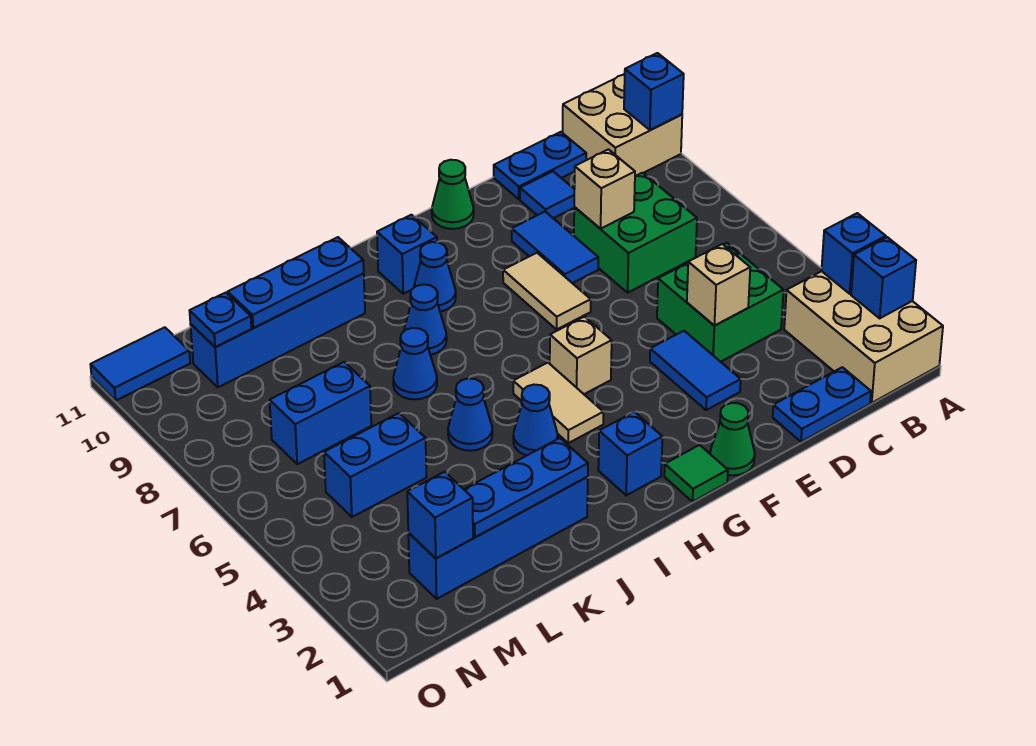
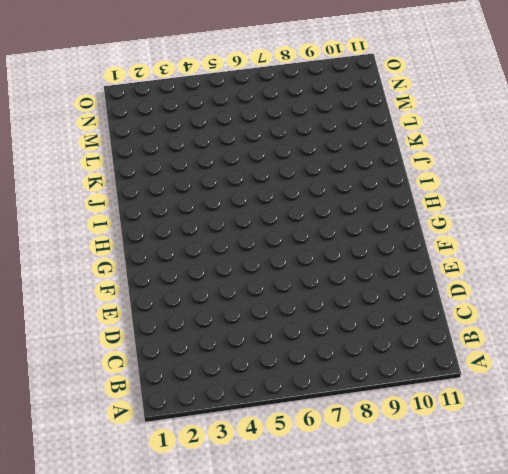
none -> tan brick A1:B3 level 1
none -> tan brick A10:B11 level 1
none -> blue plate C1:D1 level 1
none -> green brick C4:D5 level 1

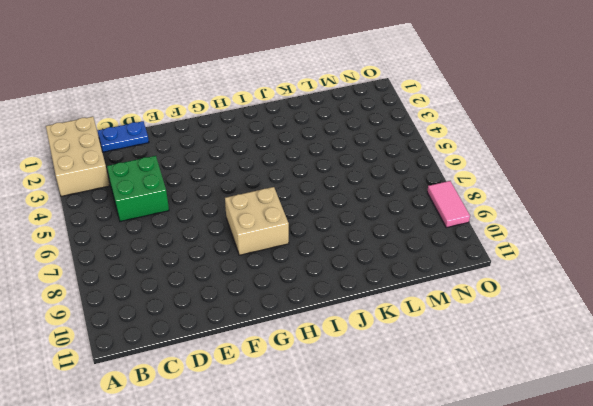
tan brick G7:H8 level 1 -> tan brick A10:B11 level 1
pink tile O8:O9 level 1 -> none
none -> green brick C7:D8 level 1
none -> blue plate C11:D11 level 1
none -> blue tile D10 level 1
none -> blue tile E3:E4 level 1

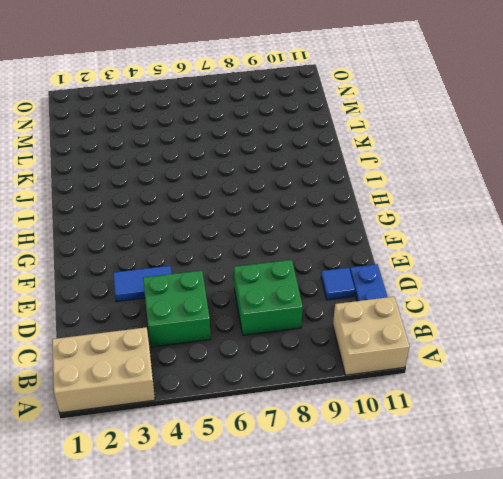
none -> blue plate C1:D1 level 1
none -> blue tile E8:E9 level 1
none -> green cone F1 level 1
none -> tan tile F7:F8 level 1

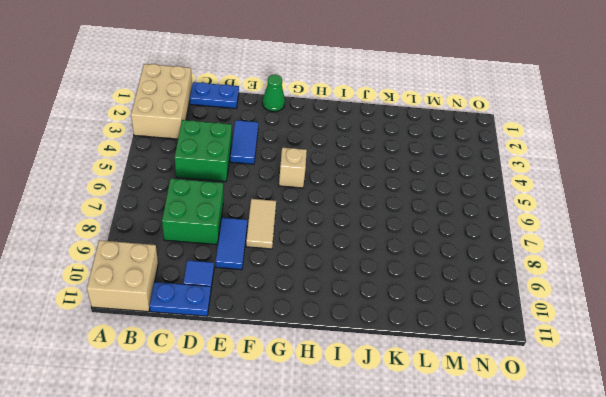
none -> green cone F11 level 1
none -> green tile G1 level 1
none -> blue brick H2 level 1
none -> tan tile H4:H5 level 1

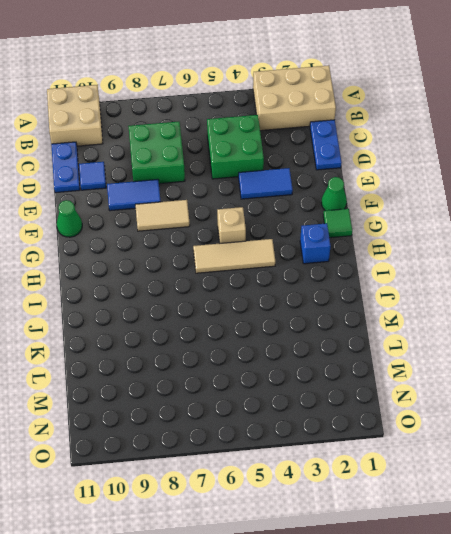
tan tile H4:H6 level 1 -> tan tile H4:H5 level 1
none -> blue cone H9 level 1
none -> blue brick H10 level 1
none -> blue cone I4 level 1
none -> blue cone I8 level 1

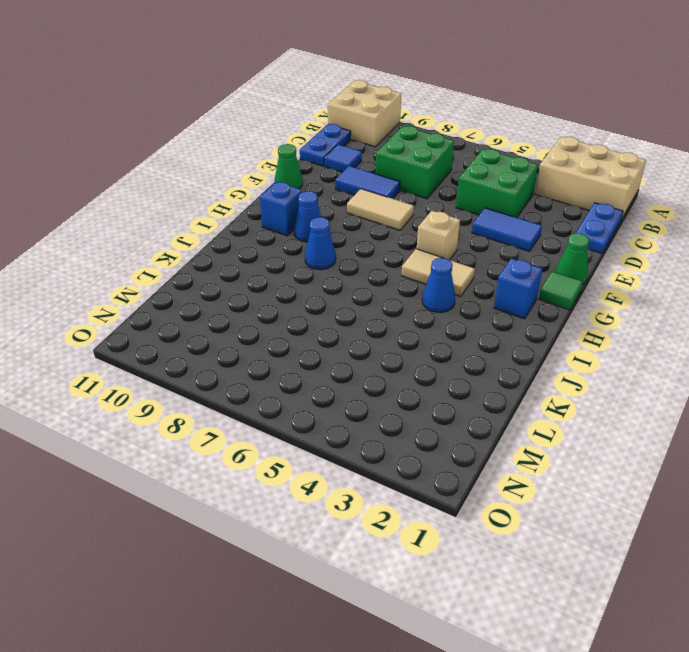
none -> blue brick J2:M2 level 1
none -> blue cone J5 level 1
none -> blue cone J7 level 1
none -> blue brick J10:M10 level 1

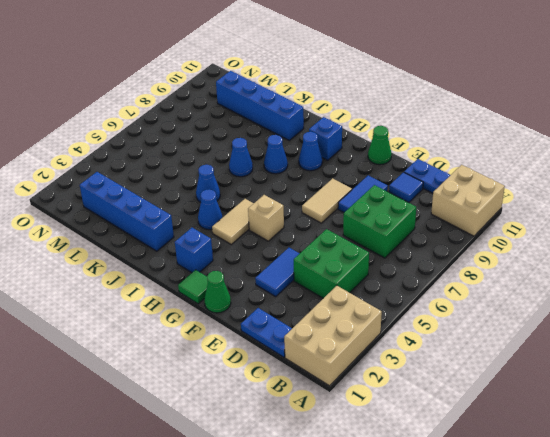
none -> blue brick L5:M5 level 1
none -> blue brick L7:M7 level 1
none -> blue tile N11:O11 level 1
none -> blue brick A2 level 2

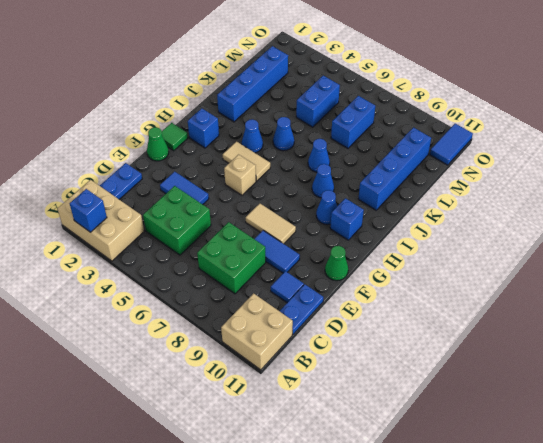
none -> blue brick A3 level 2
none -> blue brick A10 level 2
none -> tan brick D4 level 2
none -> tan brick D8 level 2

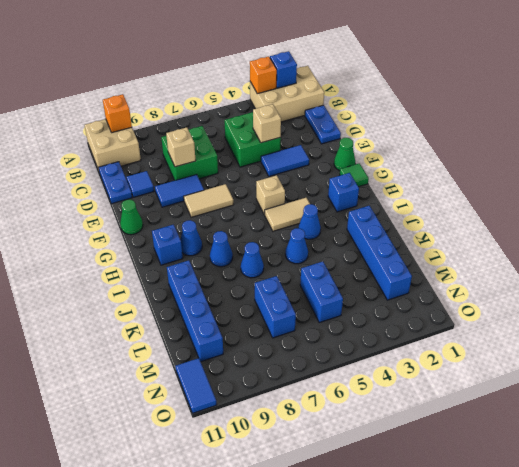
orange brick A3 level 2 -> blue brick A3 level 2
orange brick A10 level 2 -> blue brick A10 level 2
none -> blue plate J2:L2 level 2
none -> blue plate J10:L10 level 2
none -> blue brick M2 level 2
none -> blue plate M10 level 2

